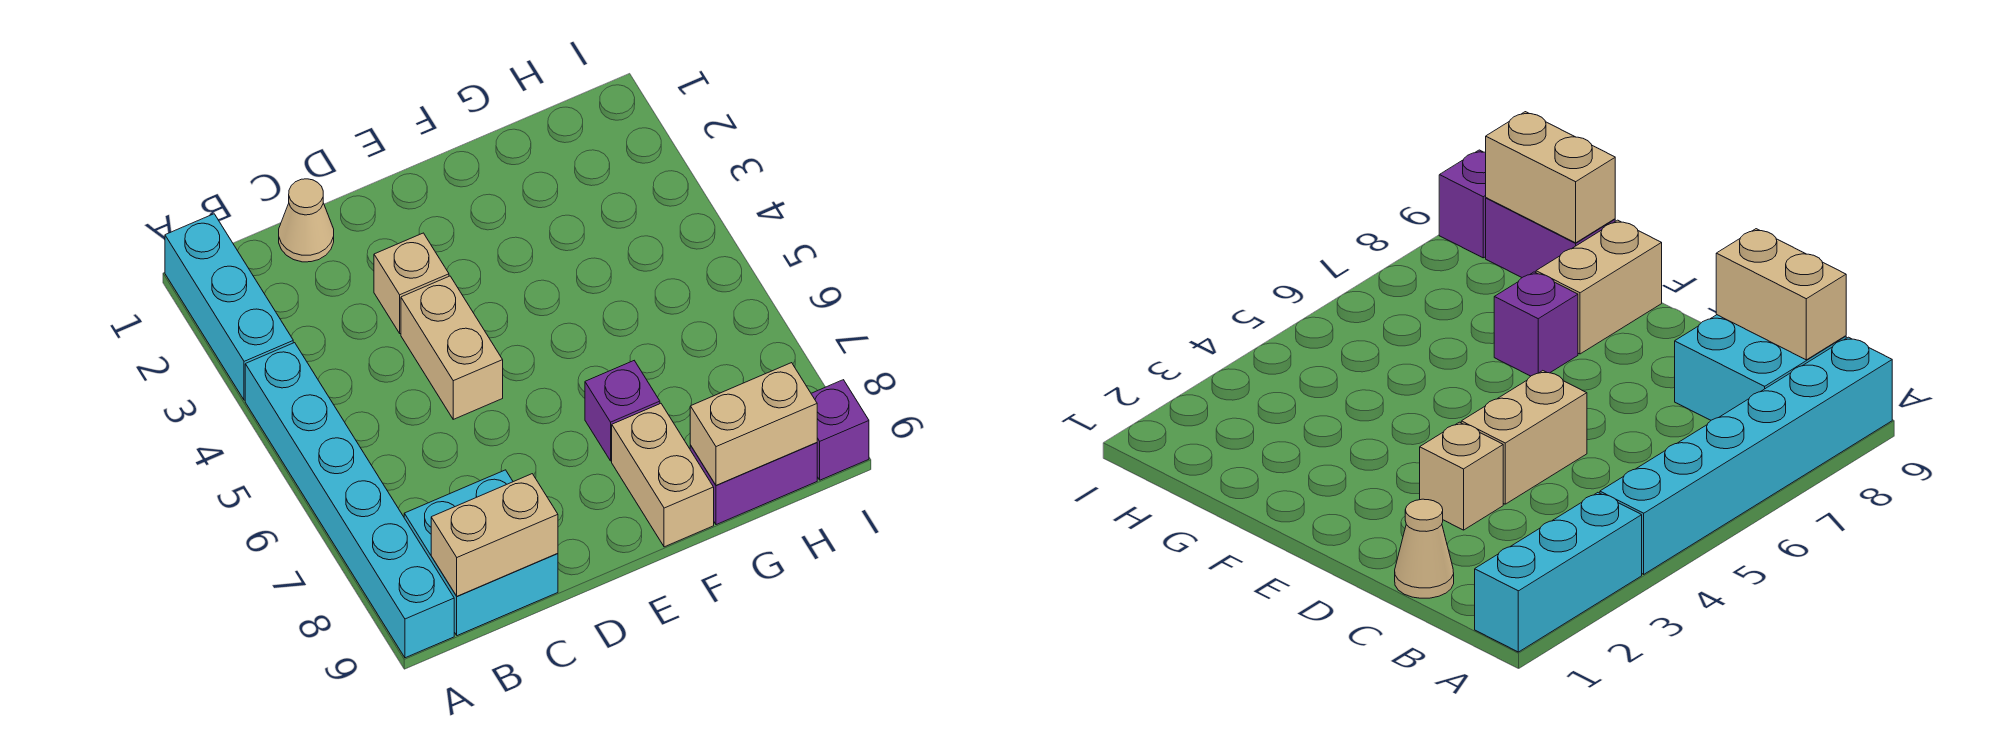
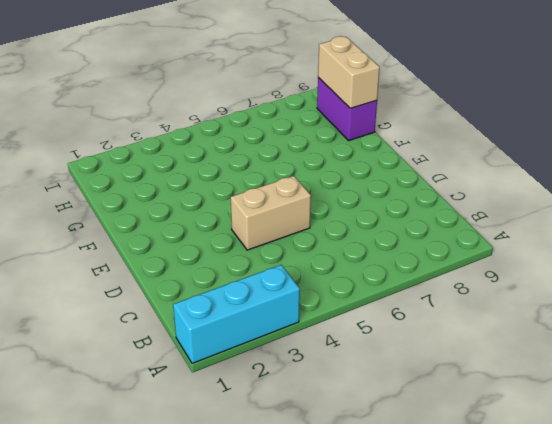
none -> cyan brick A4:A9 level 1
none -> cyan brick B8:C9 level 1
none -> tan cone C1 level 1

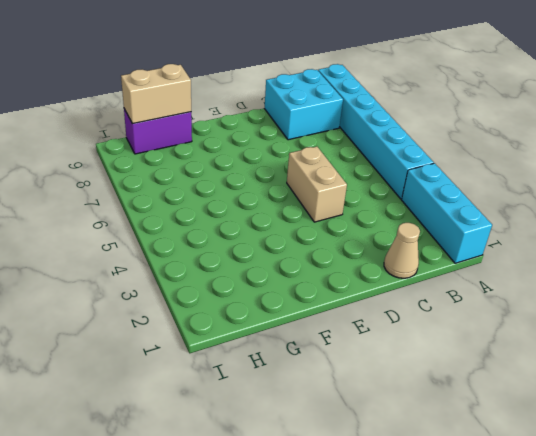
none -> tan brick D3 level 1
none -> purple brick F7 level 1
none -> tan brick F8:F9 level 1

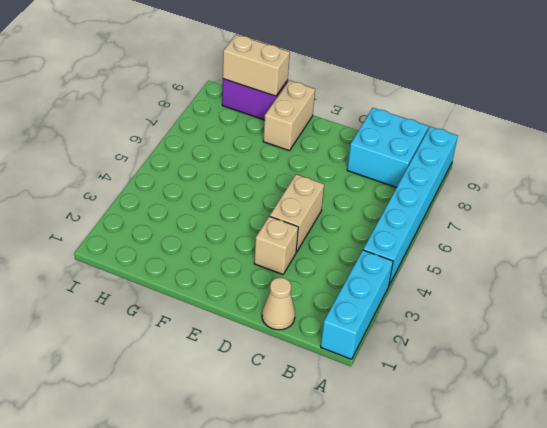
none -> purple brick F7 level 1
none -> purple brick I9 level 1
none -> tan brick B9:C9 level 2

